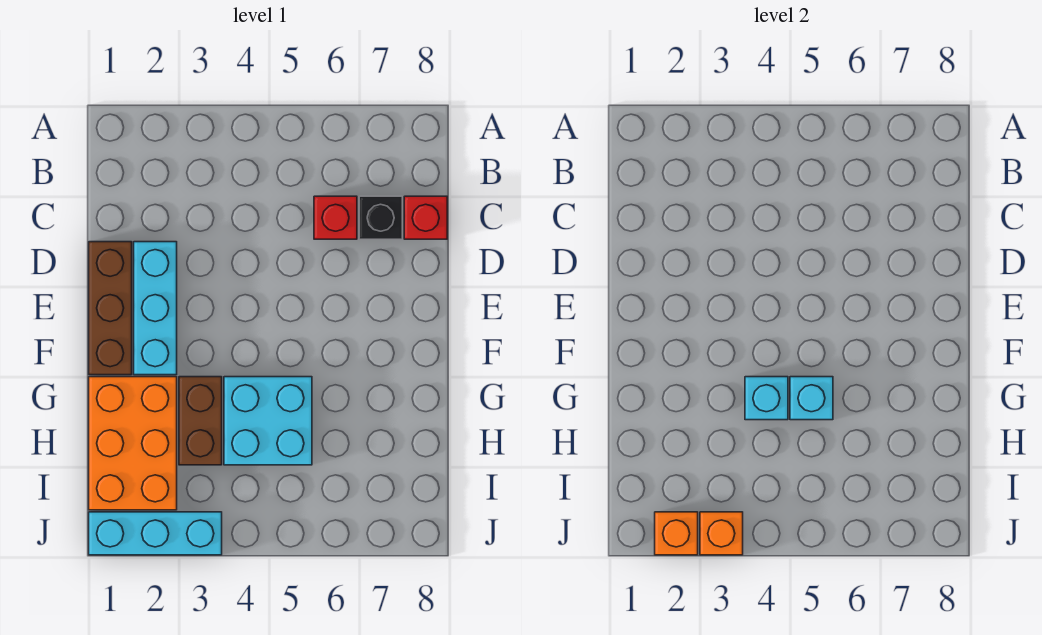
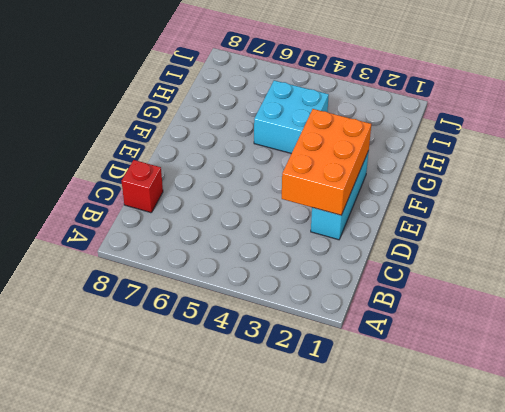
orange brick D2:F3 level 2 -> orange brick G1:I2 level 1
none -> red brick C6 level 1
none -> black brick C7 level 1
none -> brown brick D1:F1 level 1

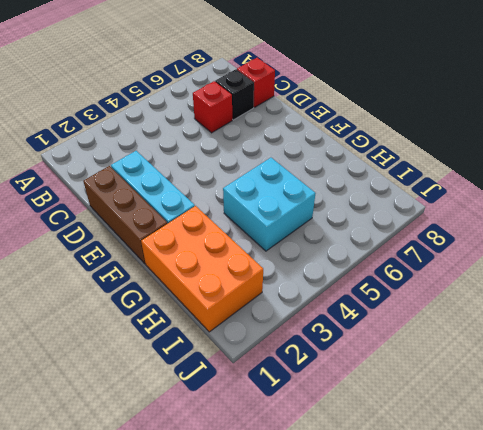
none -> brown brick G3:H3 level 1
none -> cyan brick J1:J3 level 1
none -> cyan brick G4 level 2

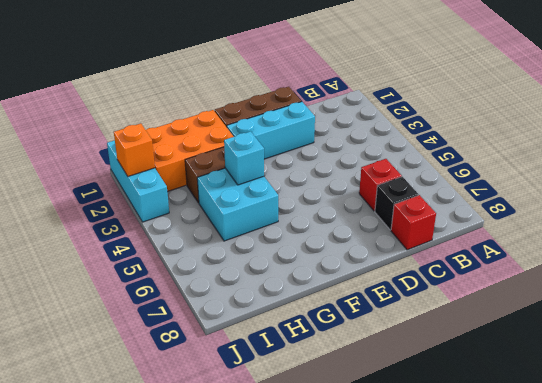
none -> cyan brick G5 level 2
none -> orange brick J3 level 2

